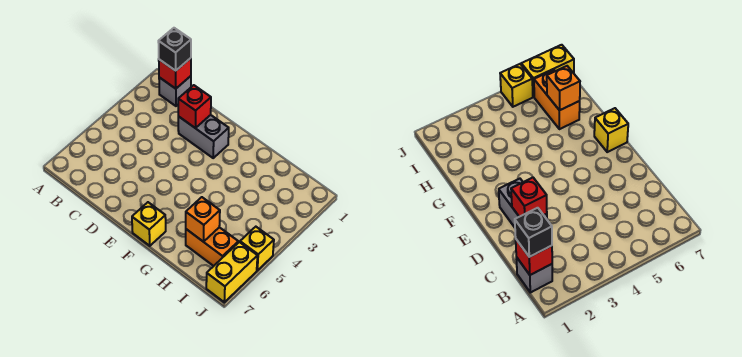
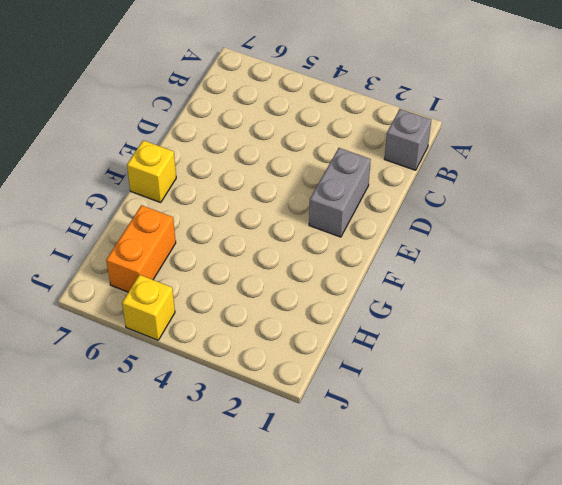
none -> yellow brick J6:J7 level 1
none -> red brick B1 level 2

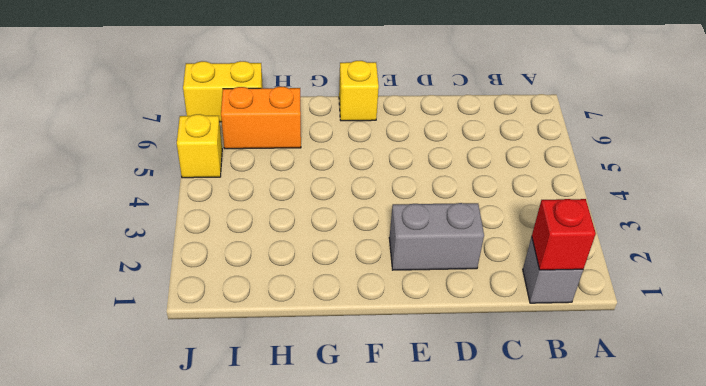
yellow brick I7:J7 level 1 -> yellow brick J6:J7 level 1
none -> red brick D2 level 2
none -> orange brick H6 level 2

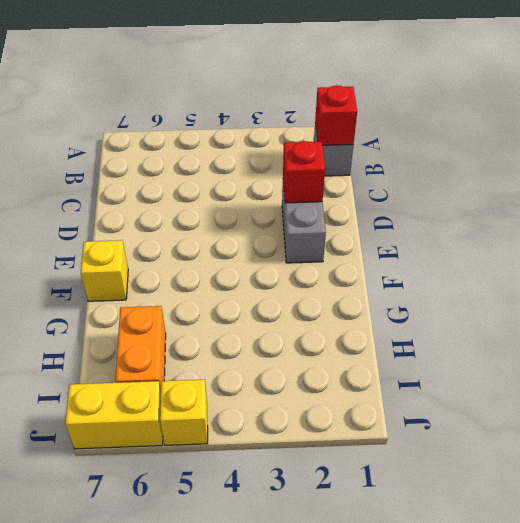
none -> orange brick H6 level 2
none -> black brick B1 level 3

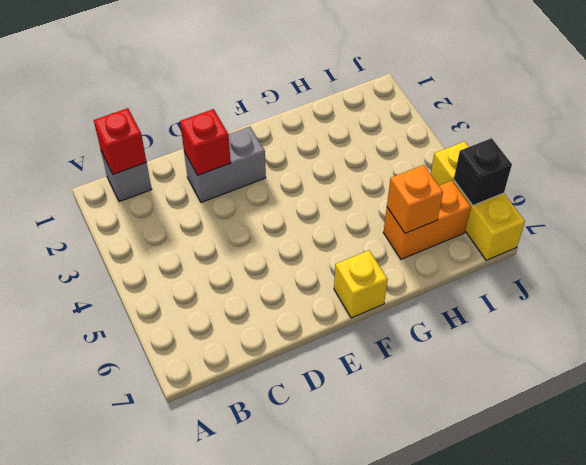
black brick J6 level 2 -> black brick B1 level 3

